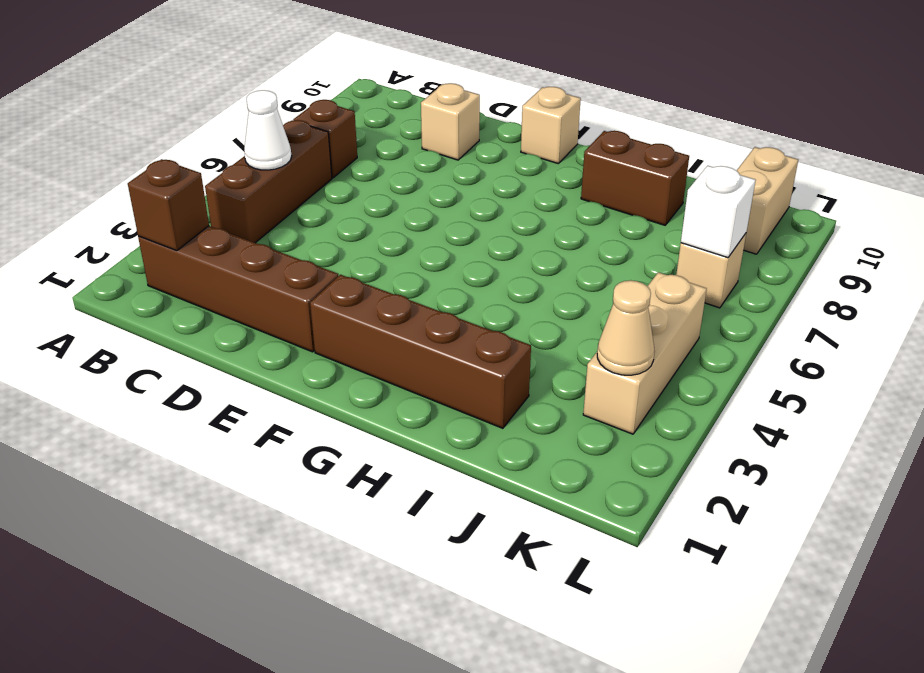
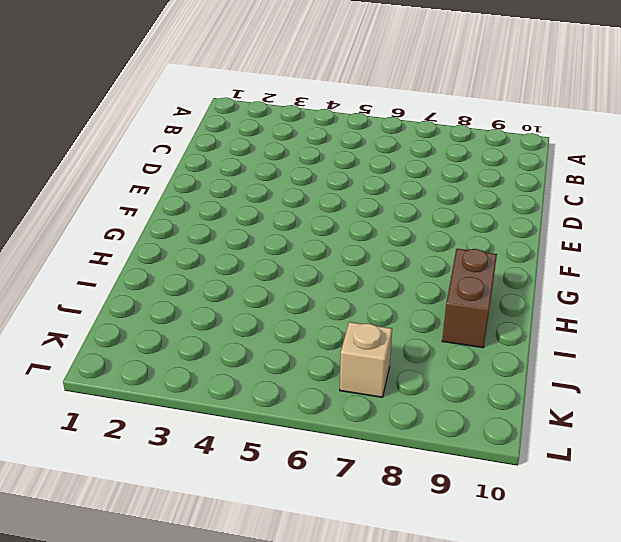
none -> brown brick B2:E2 level 1
none -> brown brick B4:B6 level 1
none -> brown brick B7 level 1

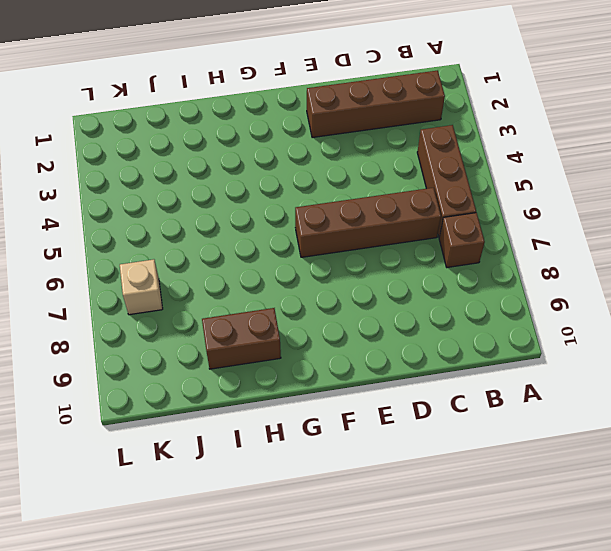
brown brick C6:F6 level 1 -> brown brick F2:I2 level 1
none -> tan brick D9 level 1
none -> tan brick F10 level 1
none -> tan brick K3:K5 level 1

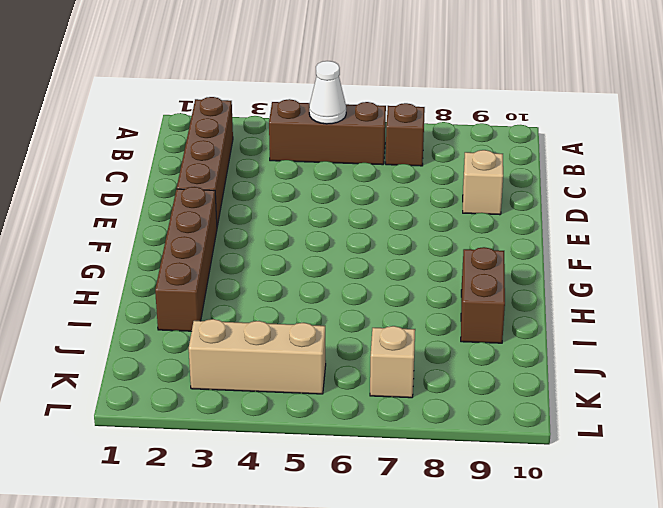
none -> tan brick F10 level 1
none -> tan brick K9:K10 level 1
none -> brown brick B2 level 2

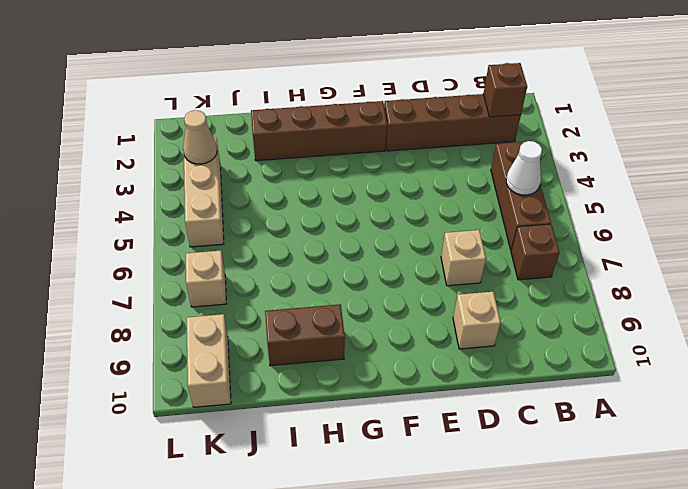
tan brick D7 level 1 -> tan brick F10 level 1
none -> white brick K7 level 2

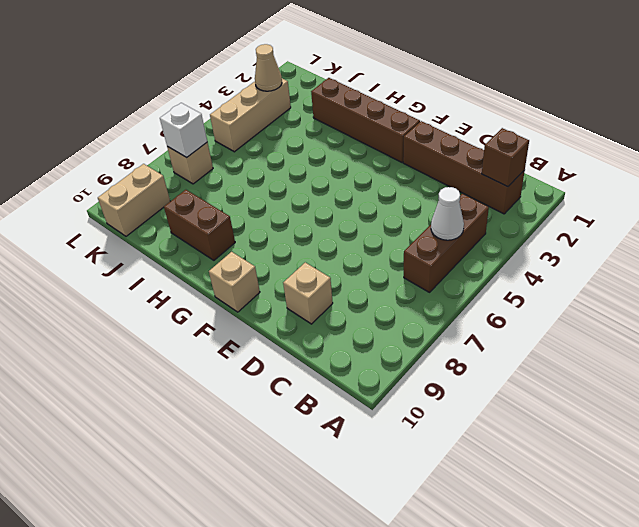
none -> brown brick B7 level 1

